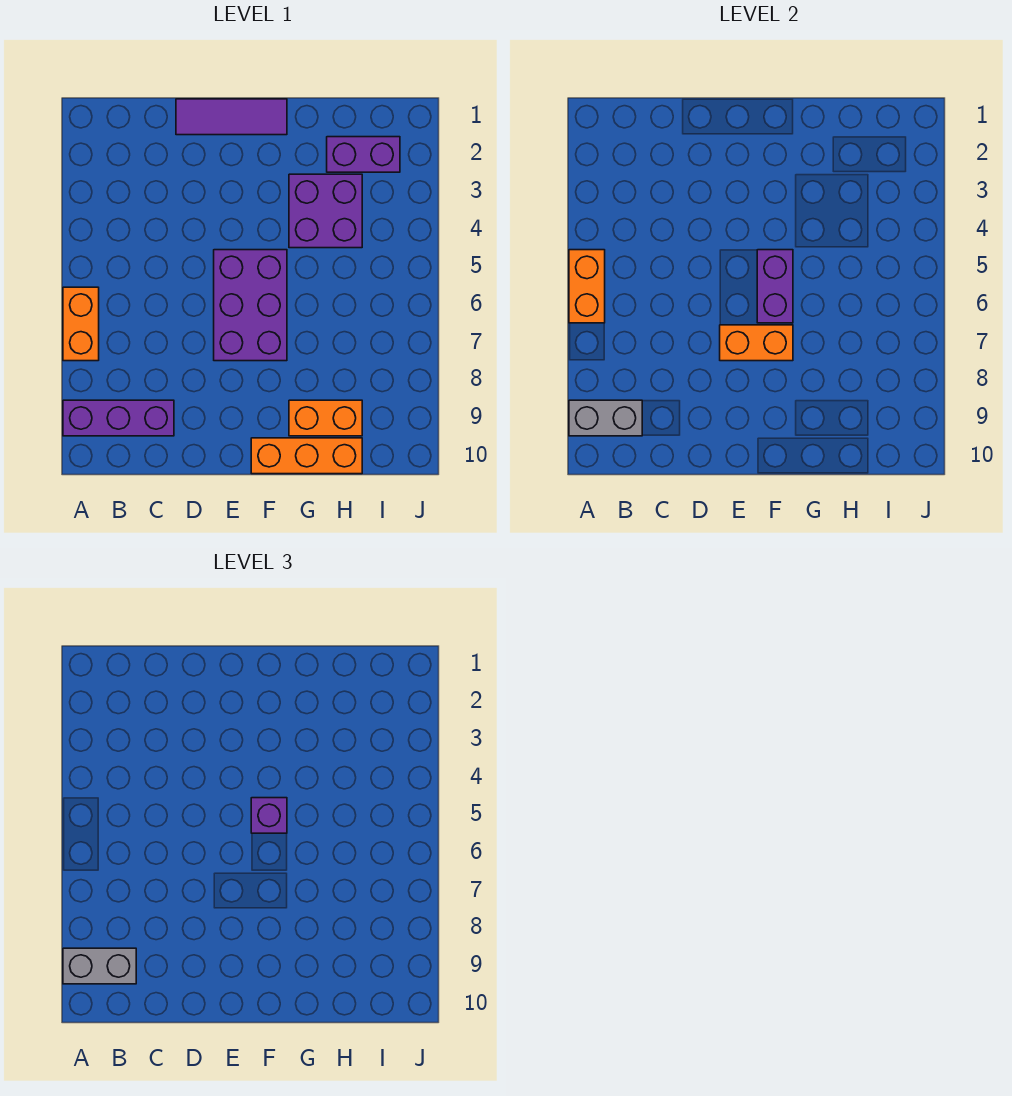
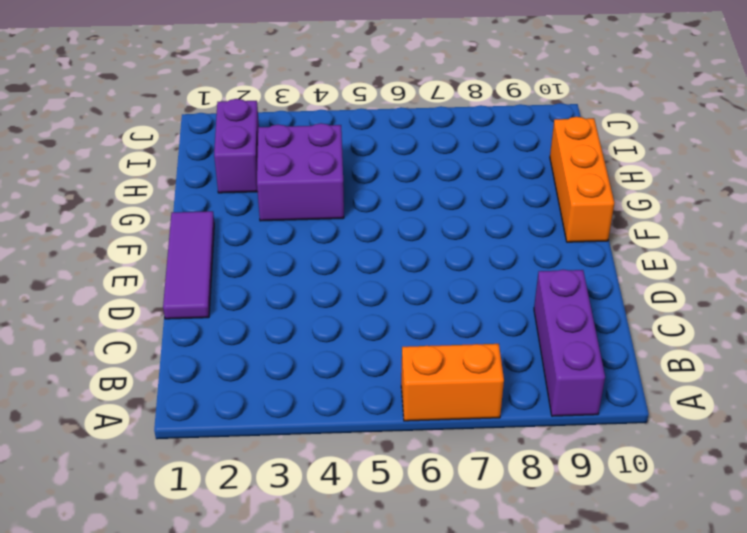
none -> purple brick E5:F7 level 1
none -> orange brick G9:H9 level 1
none -> orange brick A5:A6 level 2

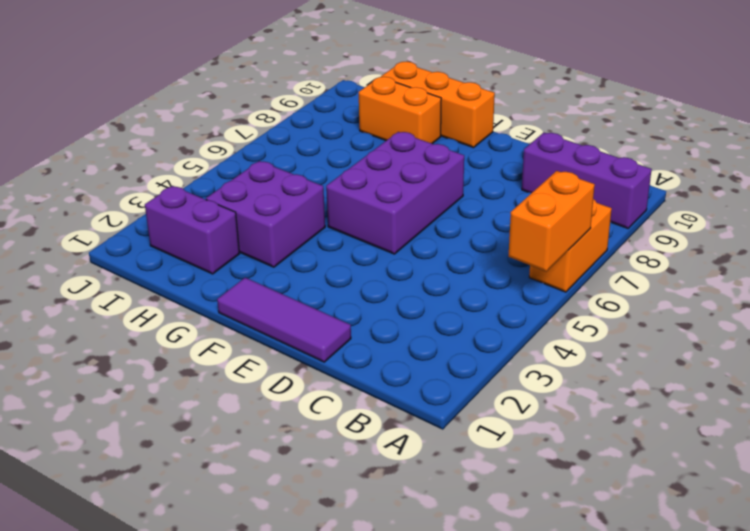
none -> grey brick A9:B9 level 2
none -> orange brick E7:F7 level 2
none -> purple brick F5:F6 level 2

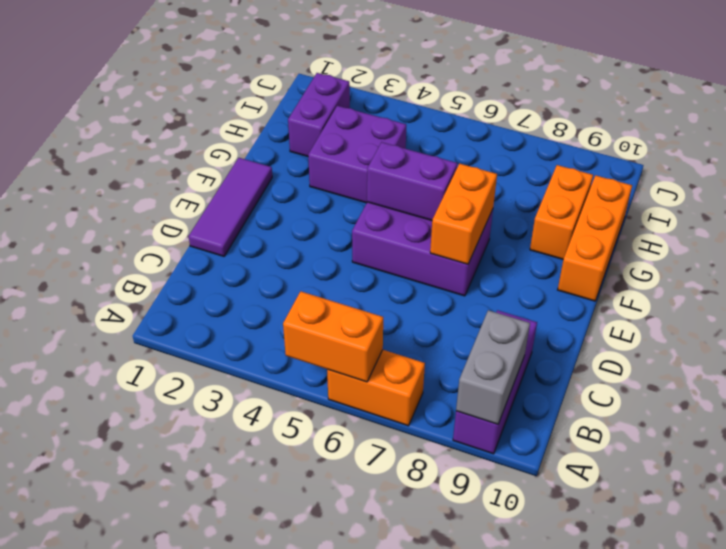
none -> grey brick A9:B9 level 3
none -> purple brick F5 level 3

